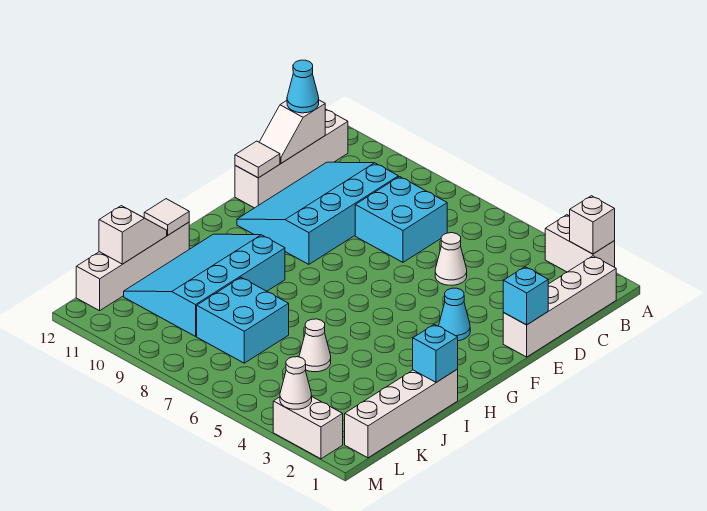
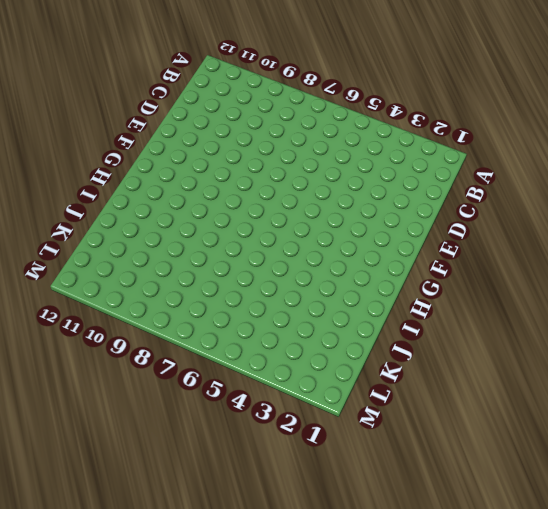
none -> white brick A2:A3 level 1
none -> white brick B1:E1 level 1
none -> white brick B12:E12 level 1

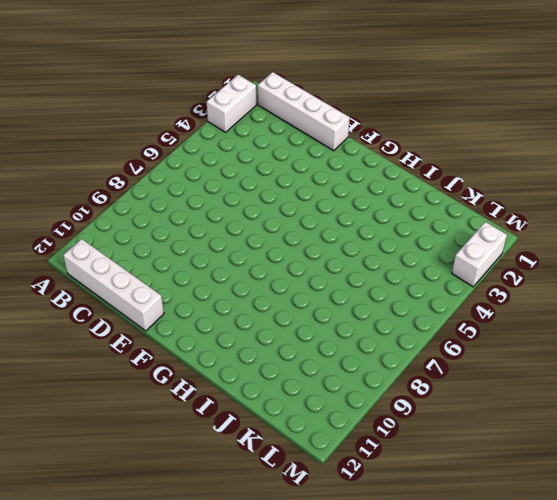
none -> cyan brick C7:D8 level 1
none -> cyan slope C9:F11 level 1 top 9
none -> white cone D5 level 1

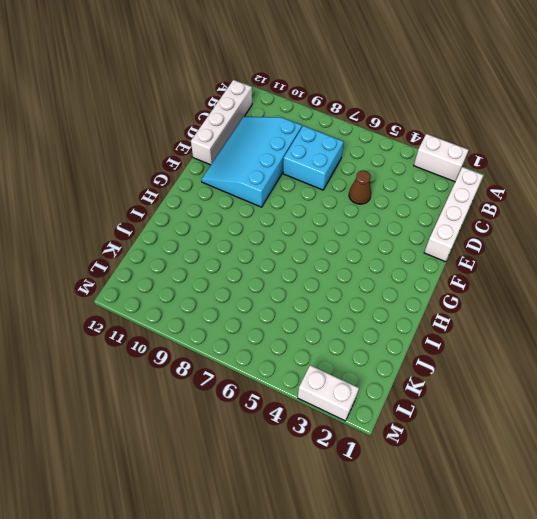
brown cone D5 level 1 -> white cone D5 level 1
none -> cyan cone F3 level 1
none -> cyan slope H9:K11 level 1 top 9
none -> white brick I1:L1 level 1

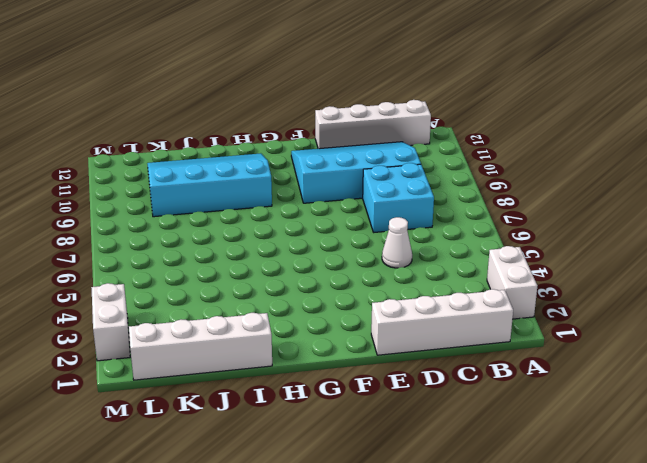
none -> cyan cone F3 level 1
none -> white brick I12:L12 level 1
none -> white cone J5 level 1

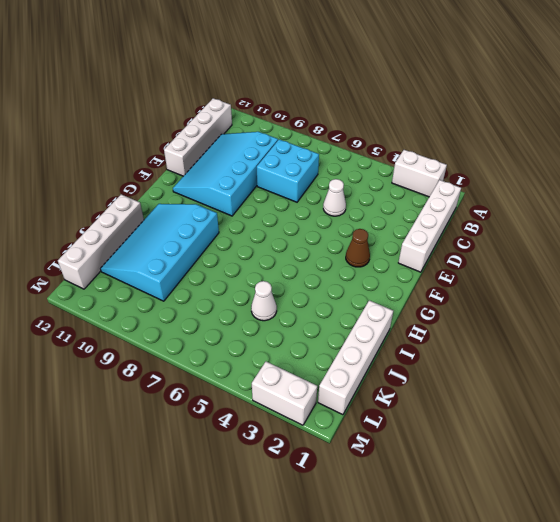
brown cone F3 level 1 -> cyan cone F3 level 1
none -> cyan brick J7:K8 level 1
none -> white brick A2 level 2
none -> white slope C12:D12 level 2 top C

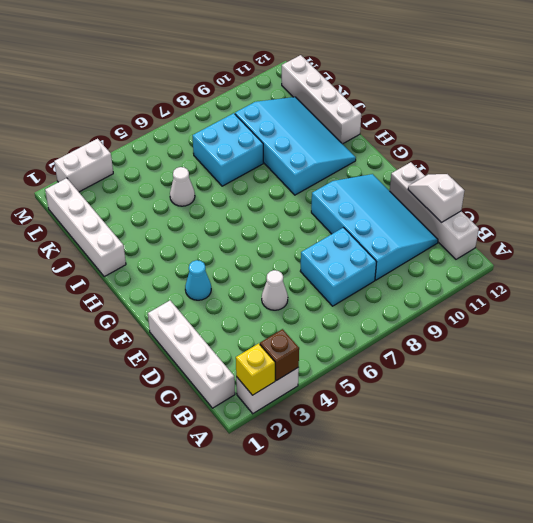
yellow brick A2 level 2 -> white brick A2 level 2
brown brick A3 level 2 -> none
none -> cyan brick E1 level 2
none -> white tile E12 level 2
none -> cyan brick I1 level 2

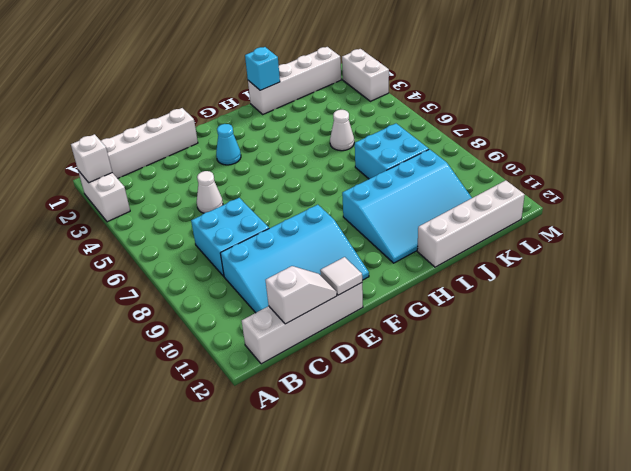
none -> cyan brick E1 level 2
none -> white tile I12 level 2
none -> white slope J12:K12 level 2 top K

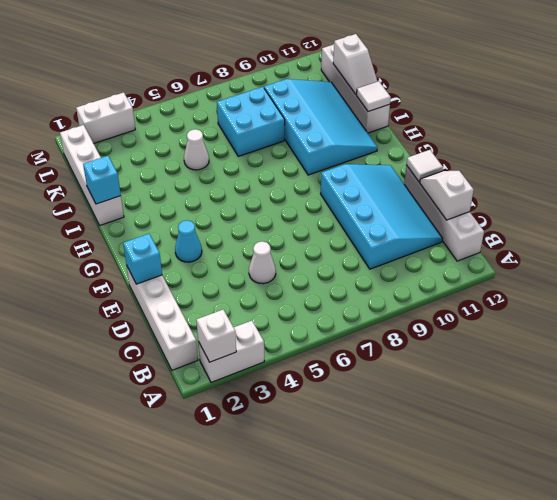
none -> cyan brick C7:D8 level 1
none -> white cone M3 level 2
none -> cyan cone C12 level 3

